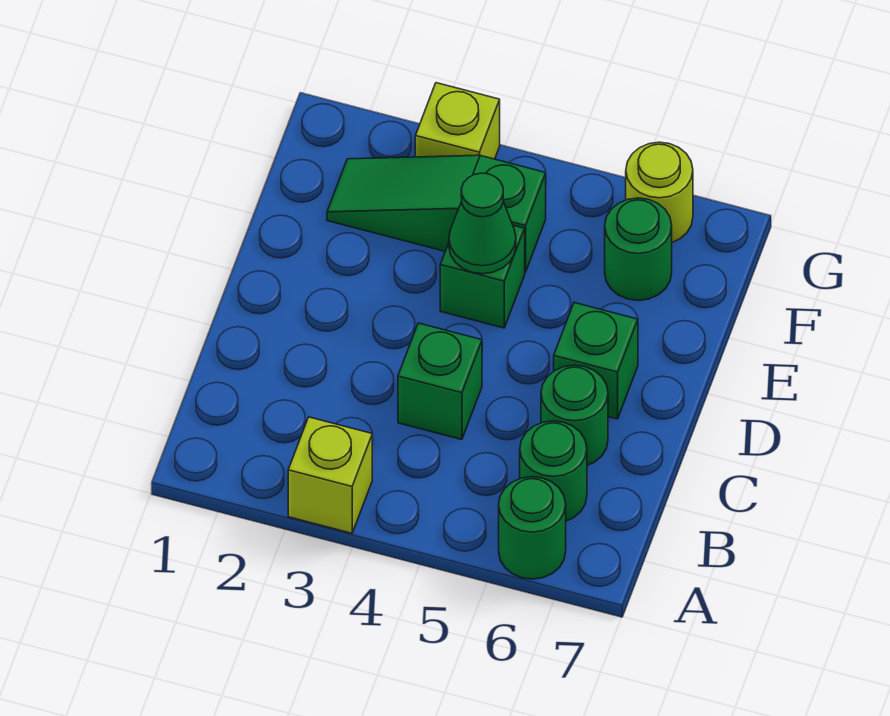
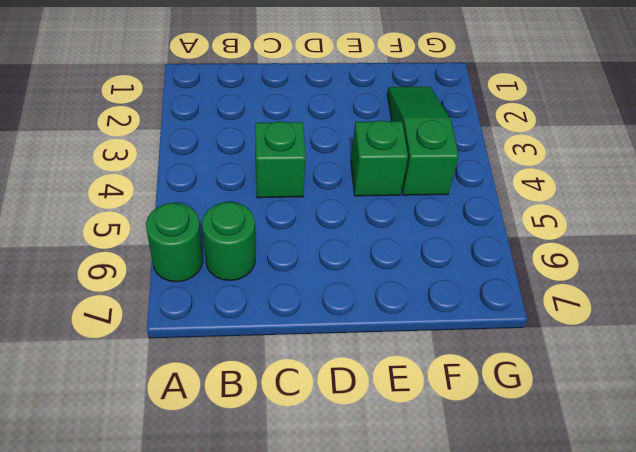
none -> lime brick A3 level 1
none -> green round brick C6 level 1
none -> green brick D6 level 1

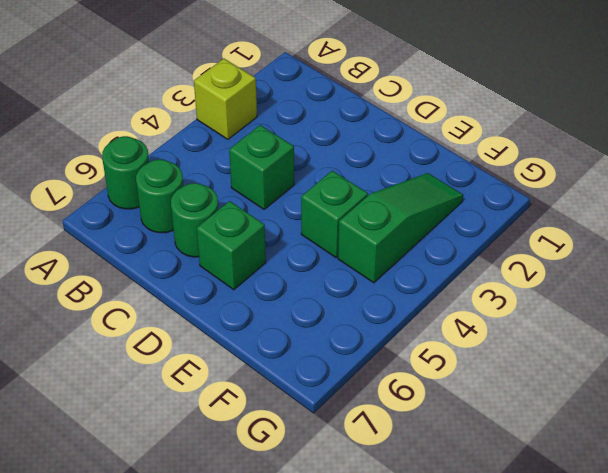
none -> green round brick F6 level 1
none -> lime brick G3 level 1
none -> lime round brick G6 level 1

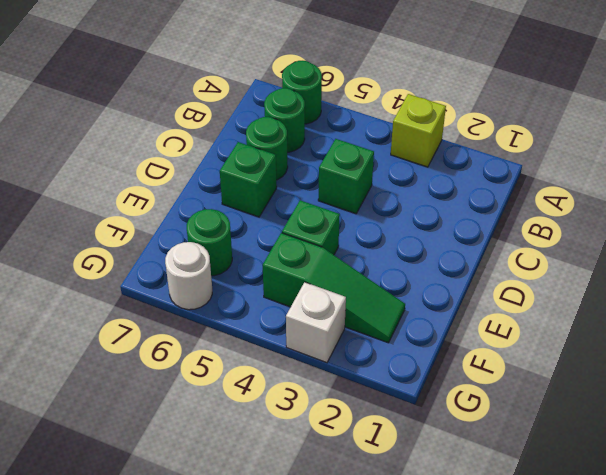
white brick G3 level 1 -> lime brick G3 level 1
white round brick G6 level 1 -> lime round brick G6 level 1
none -> green cone E4 level 2

